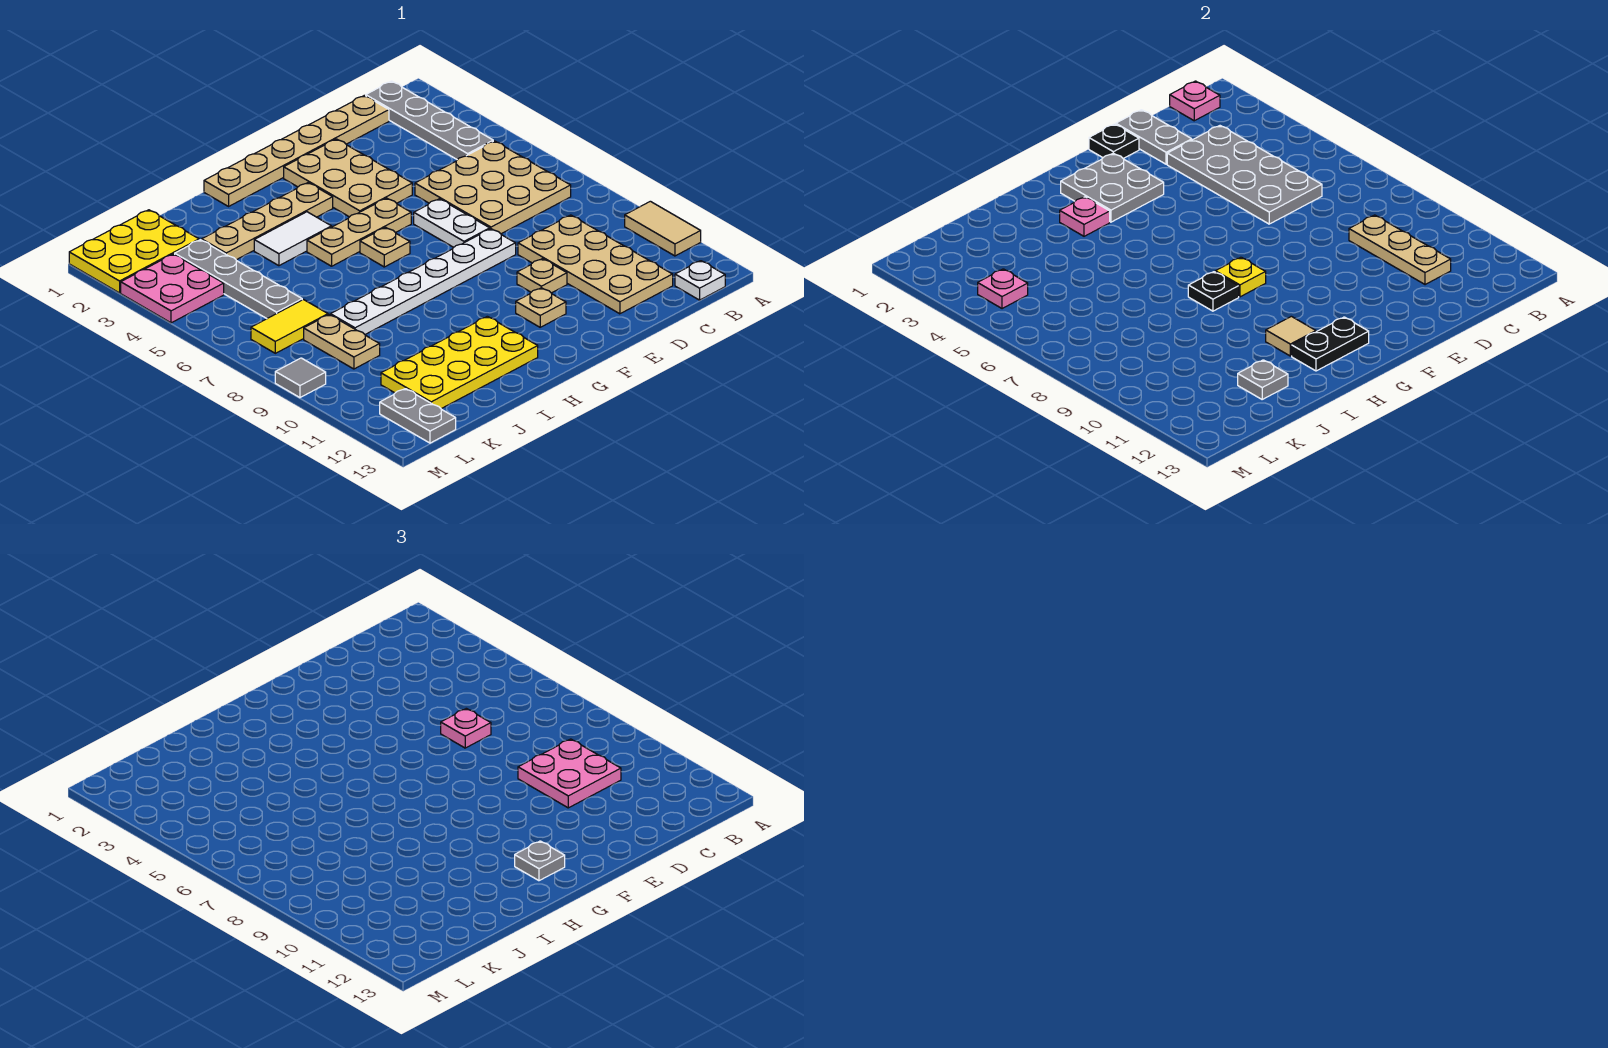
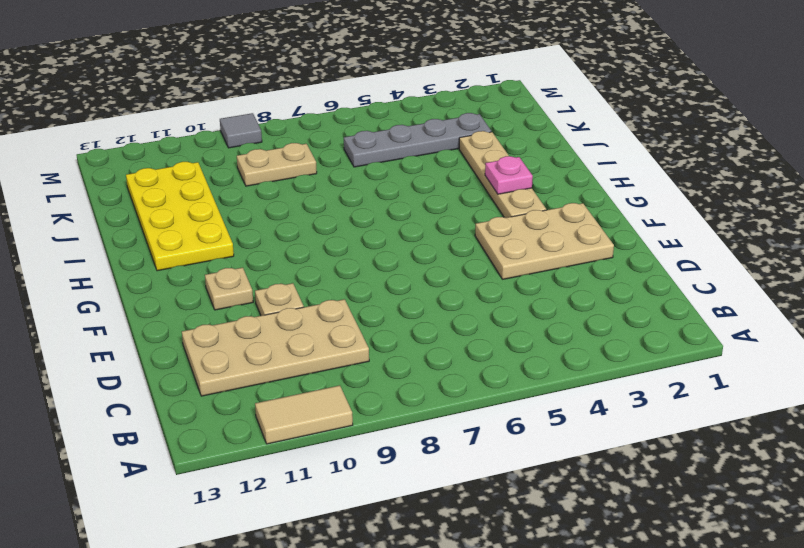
none -> grey plate B1:B4 level 1
none -> tan plate B5:D7 level 1
none -> white plate B13 level 1
none -> tan plate C1:H1 level 1

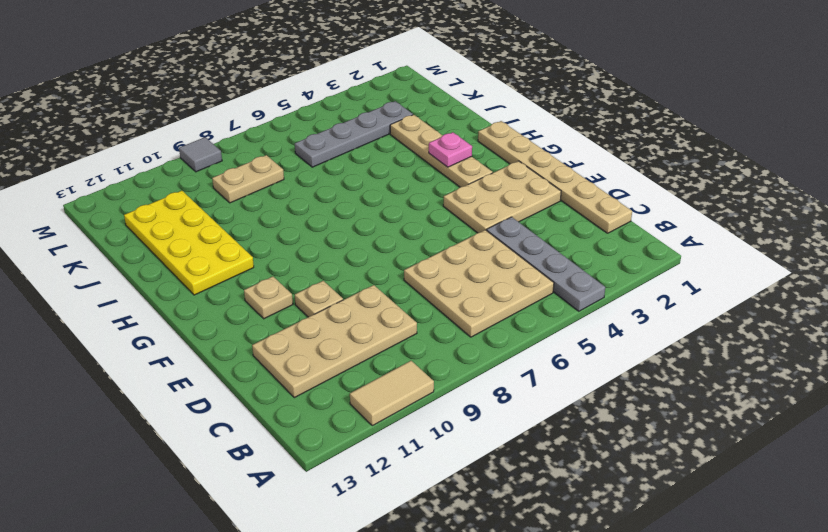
grey plate A4:D4 level 1 -> grey plate B1:B4 level 1
none -> white plate B13 level 1
none -> white plate E6:E7 level 1
none -> white plate E8:J8 level 1
none -> tan plate F5:H5 level 1

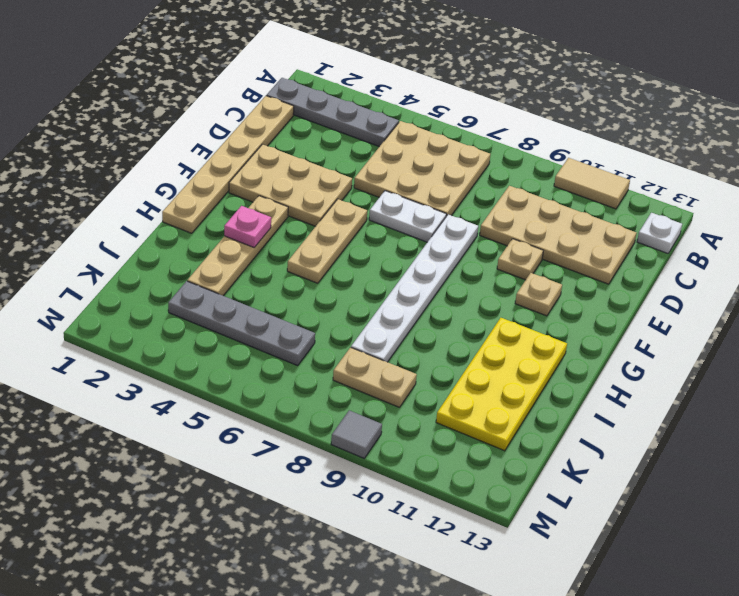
none -> tan plate G6 level 1
none -> white tile H4:I4 level 1
none -> yellow plate K1:M2 level 1
none -> yellow tile K7:L7 level 1

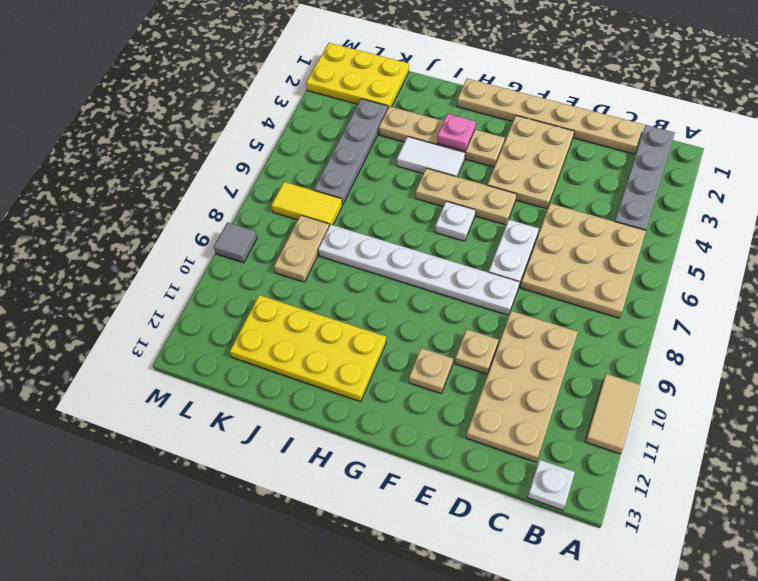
white plate G6 level 1 -> tan plate G6 level 1
none -> pink plate L3:M4 level 1
none -> grey plate L12:L13 level 1
none -> pink plate B1 level 2
none -> grey plate C3:D6 level 2

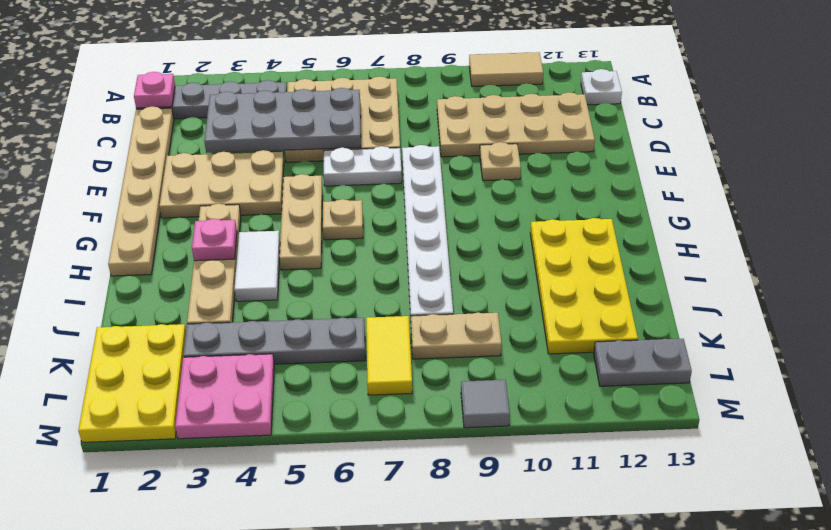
none -> tan plate F11 level 1
none -> tan plate C9:C11 level 2
none -> grey plate D1:D2 level 2
none -> black plate E1 level 2

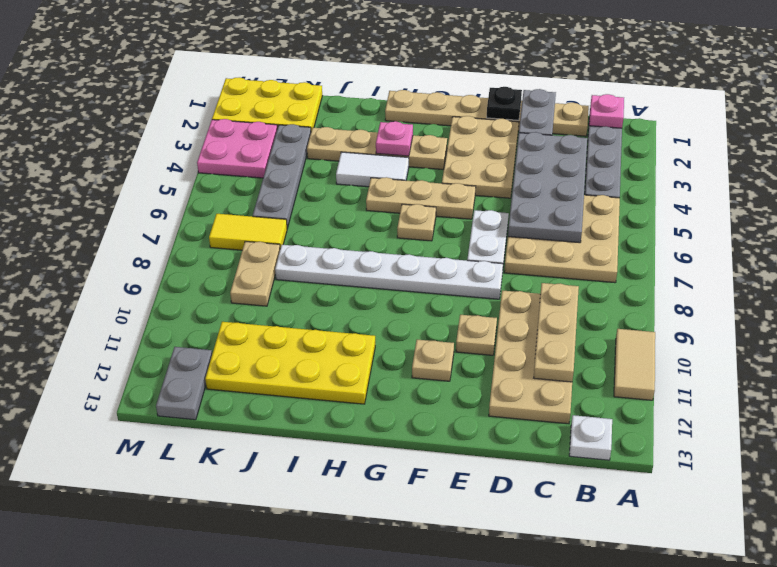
none -> grey tile M9 level 1
none -> grey plate F2:G3 level 2
none -> yellow plate G8 level 2
none -> black plate G12:H12 level 2

